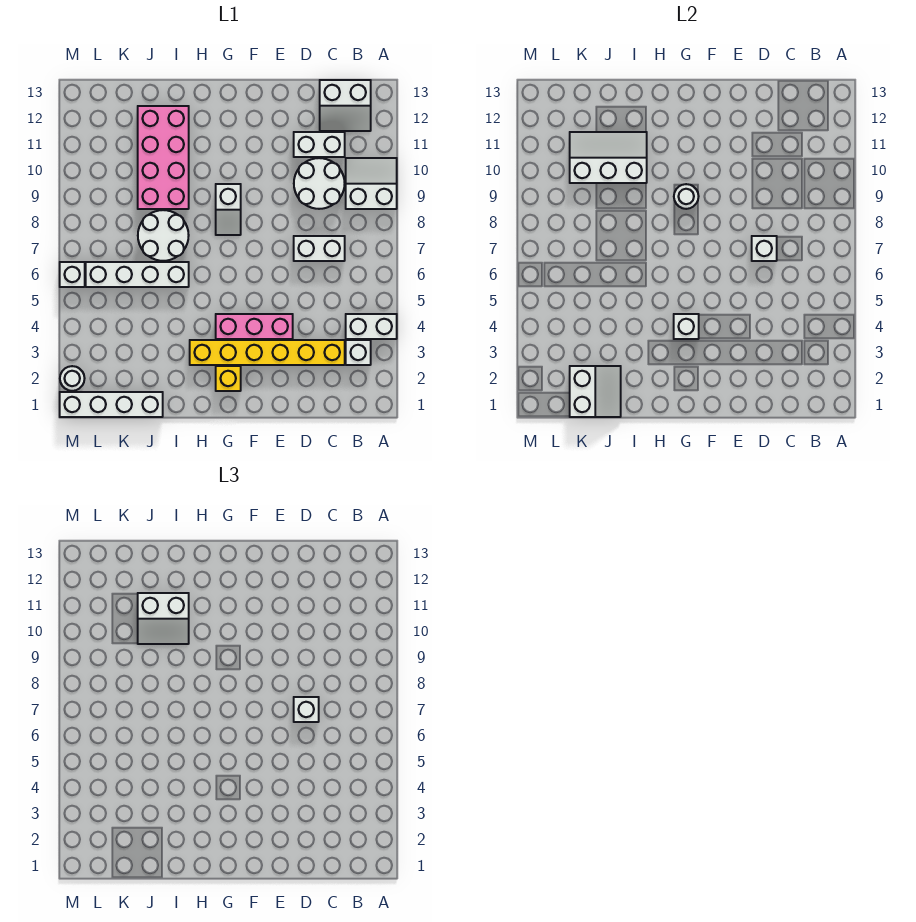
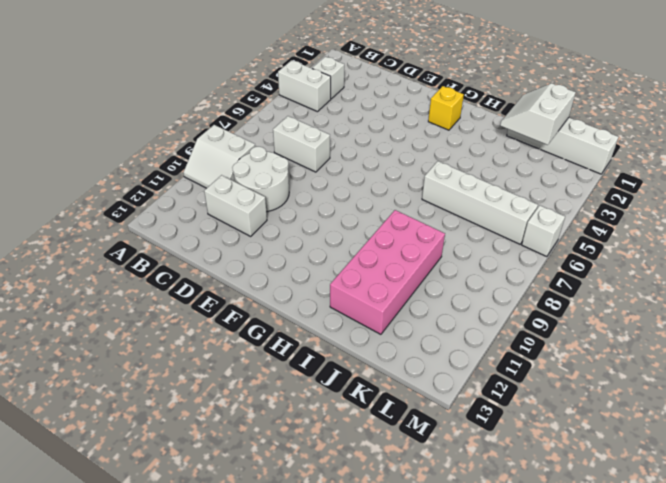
none -> white slope B12:C13 level 1 top 13
none -> yellow brick C3:H3 level 1
none -> pink brick E4:G4 level 1

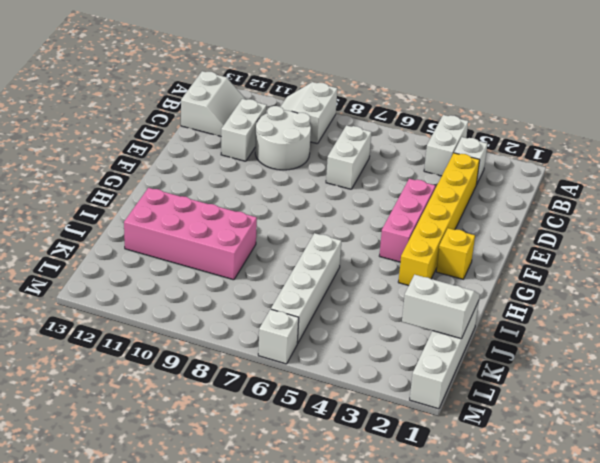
none -> white slope G8:G9 level 1 top 9
none -> white round brick I7:J8 level 1
none -> white round brick M2 level 1

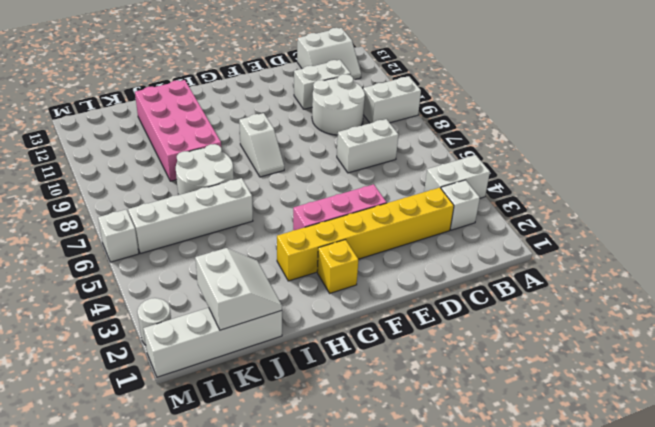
none -> white brick D7 level 2
none -> white brick G4 level 2
none -> white round brick G9 level 2

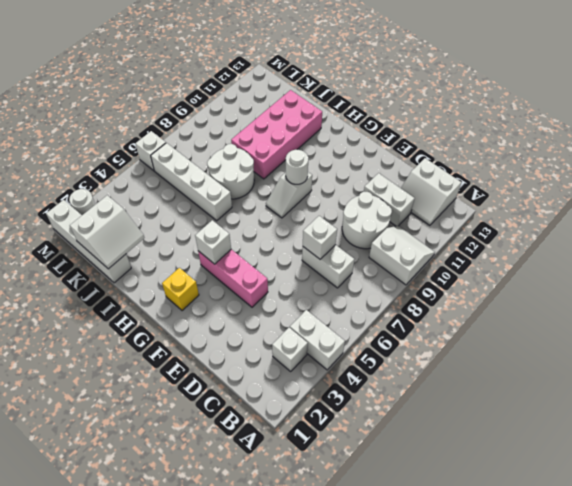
none -> yellow brick C3:H3 level 1
none -> white slope I10:K11 level 2 top 10
none -> white brick D7 level 3

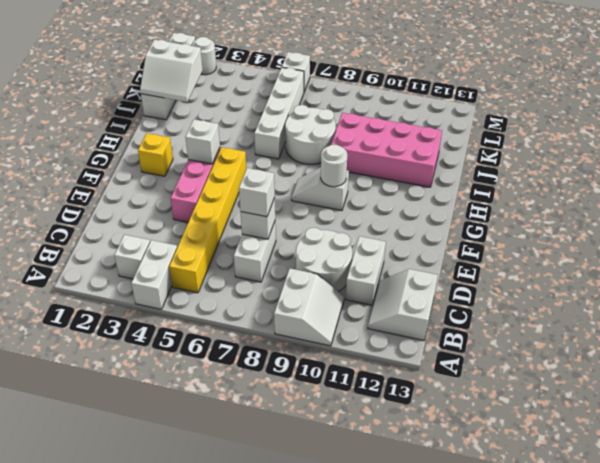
yellow brick B5:G5 level 1 -> yellow brick C3:H3 level 1
none -> white slope I10:K11 level 2 top 10
none -> white slope I10:J11 level 3 top 11

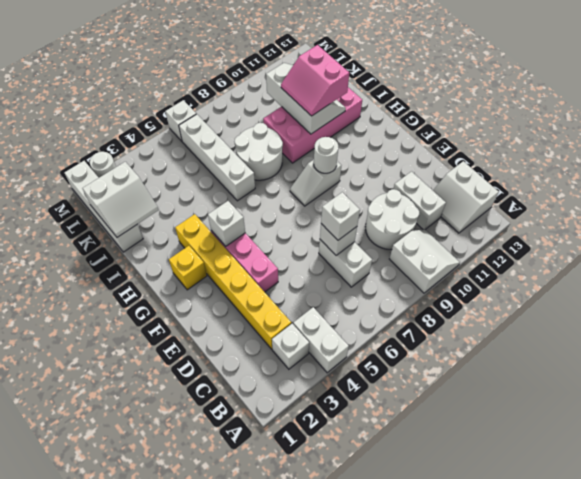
pink slope I10:J11 level 3 top 11 -> white slope I10:J11 level 3 top 11

